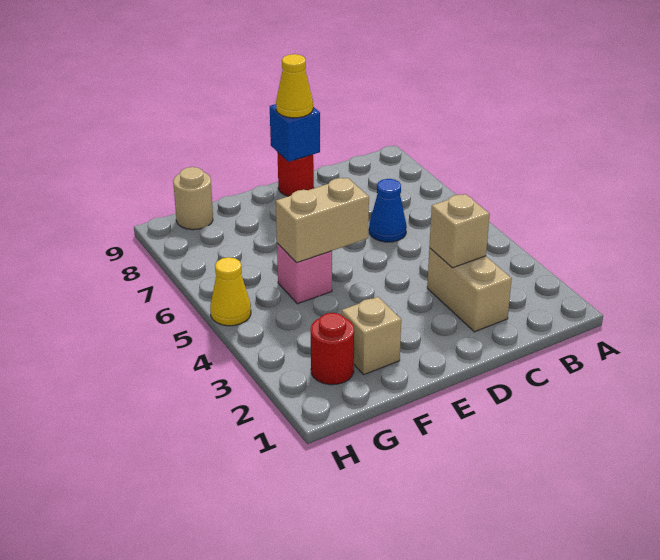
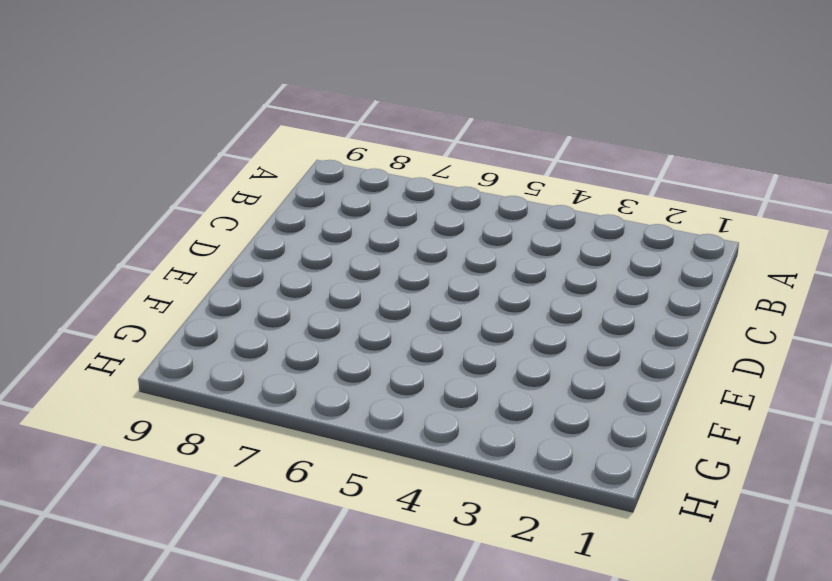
none -> tan brick C2:C3 level 1
none -> blue cone C6 level 1
none -> red round brick D9 level 1

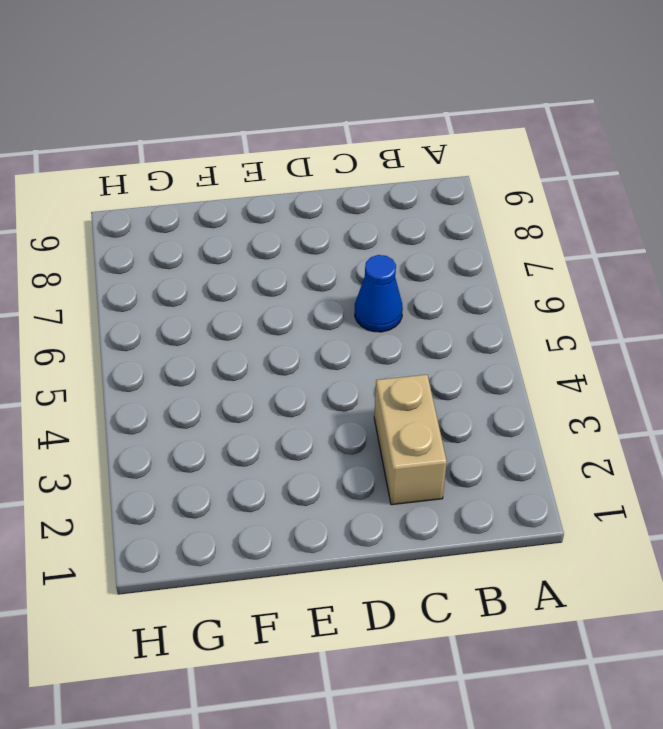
none -> red round brick D9 level 1
none -> tan brick F2 level 1
none -> pink brick F5 level 1

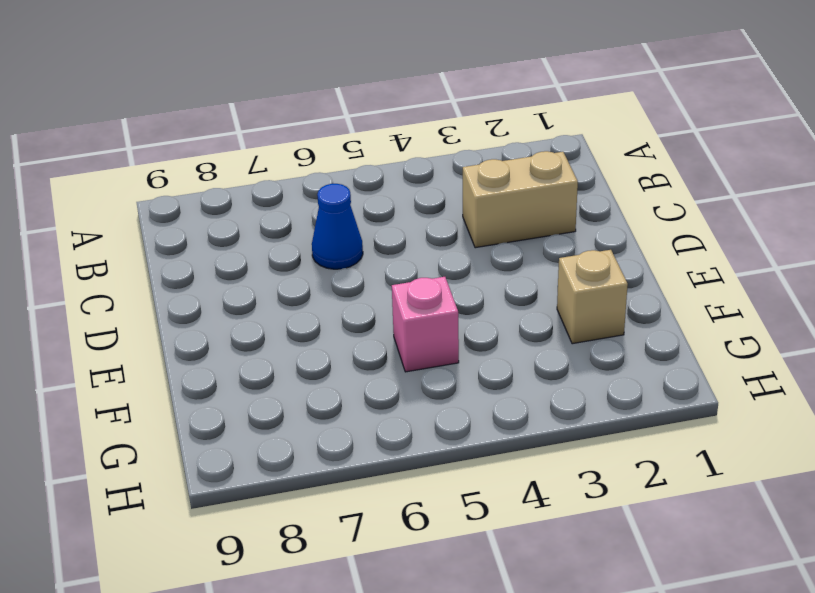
none -> red round brick D9 level 1
none -> red round brick G2 level 1
none -> tan round brick G9 level 1

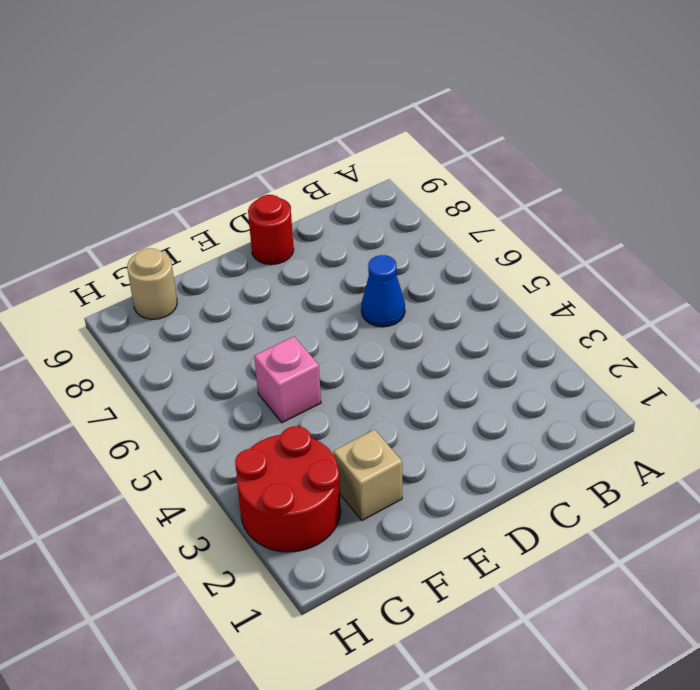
red round brick G2:H3 level 1 -> red round brick G2 level 1
none -> tan brick C2:C3 level 1
none -> yellow cone H5 level 1
none -> tan brick C3 level 2

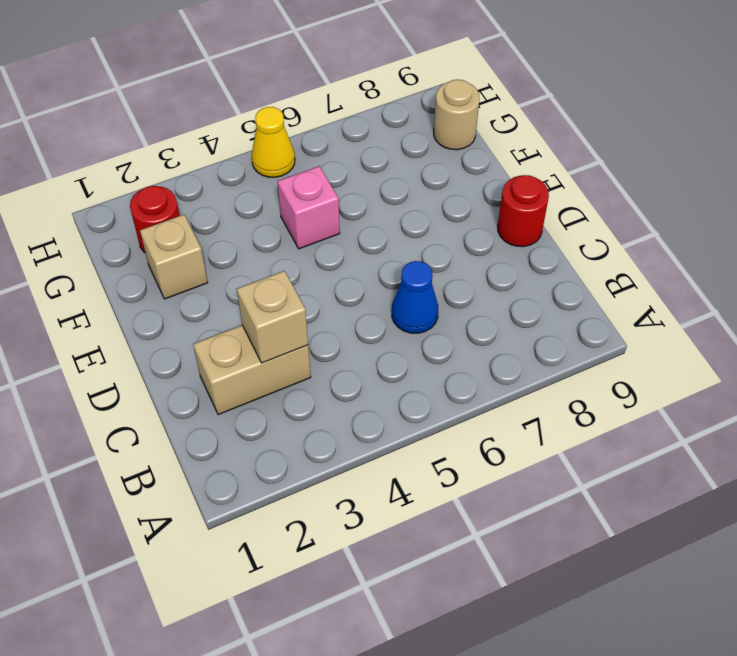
none -> blue brick D9 level 2
none -> tan brick E5:F5 level 2
none -> yellow cone D9 level 3

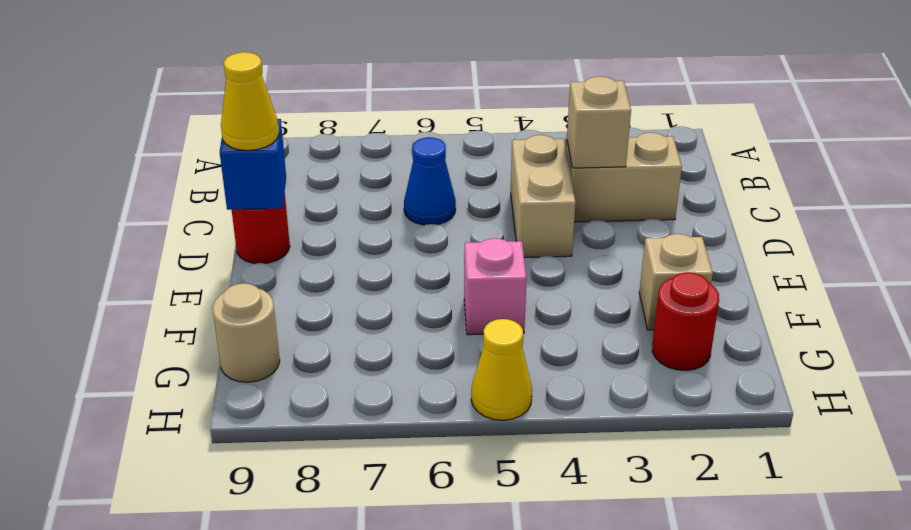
tan brick C4:D4 level 1 -> tan brick E5:F5 level 2

